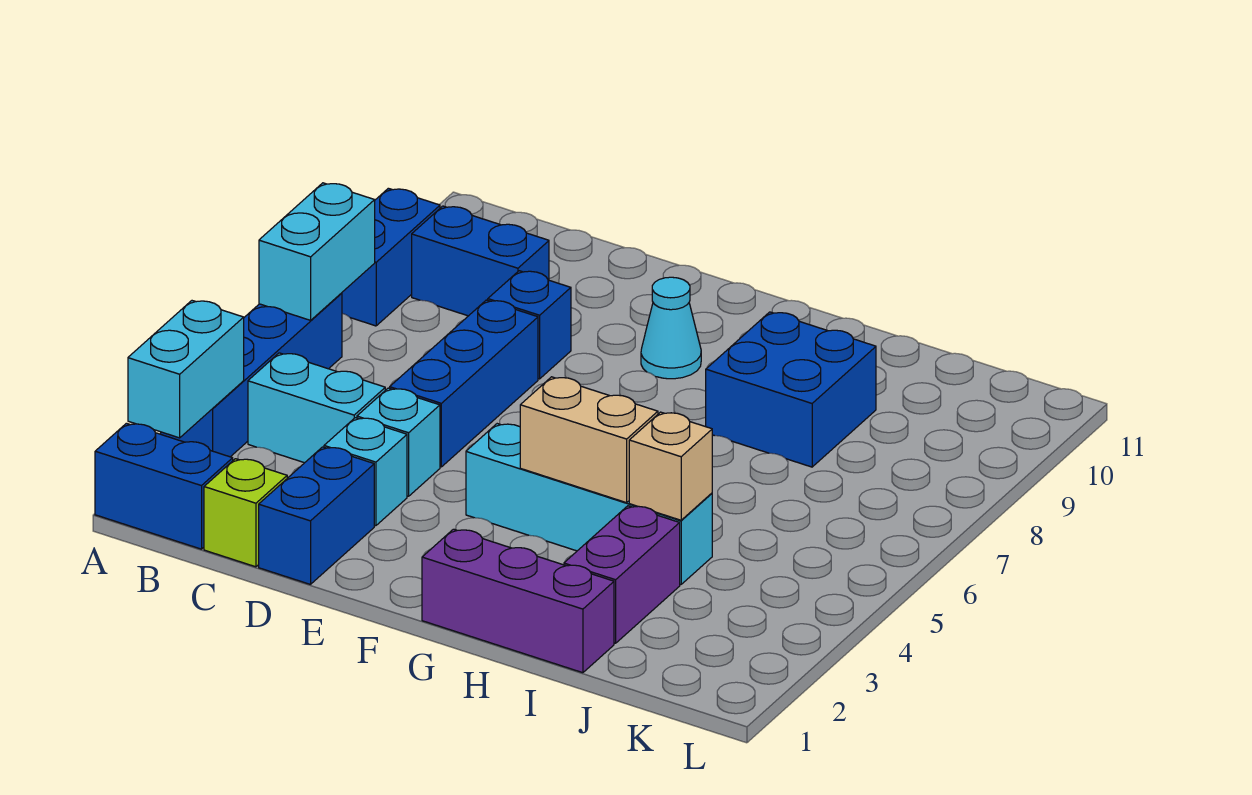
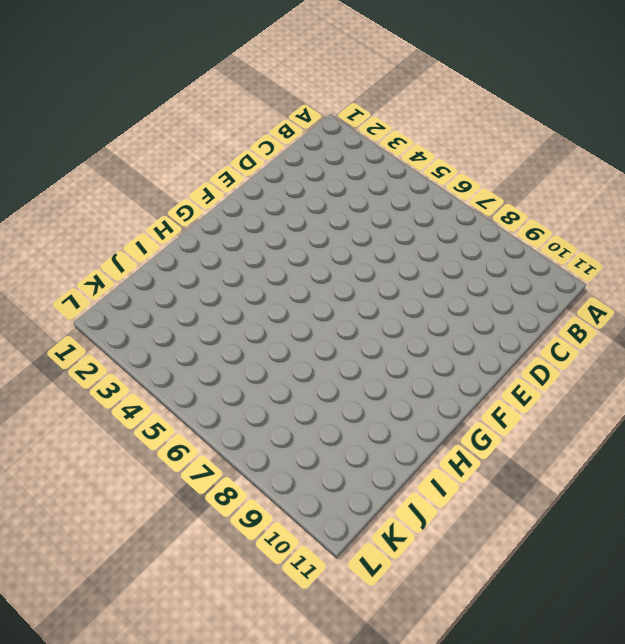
none -> blue brick A1:B1 level 1
none -> blue brick A3:A6 level 1
none -> blue brick A8:A9 level 1

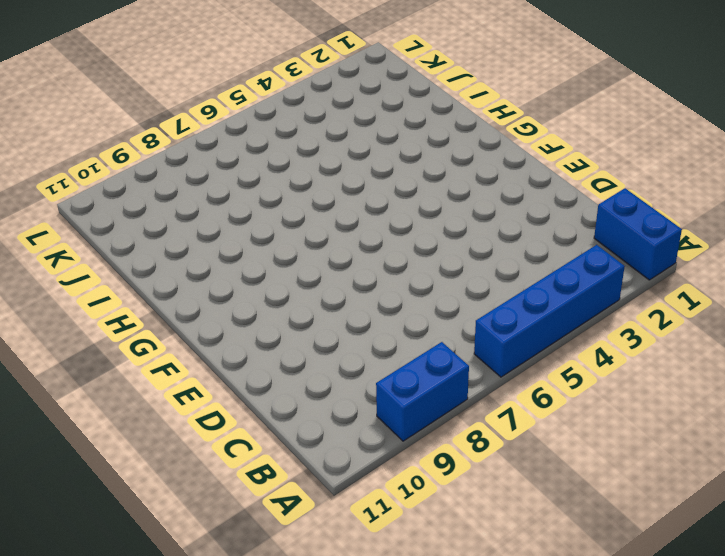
none -> cyan brick B4:C4 level 1
none -> blue brick B9:C9 level 1
none -> lime brick C1 level 1

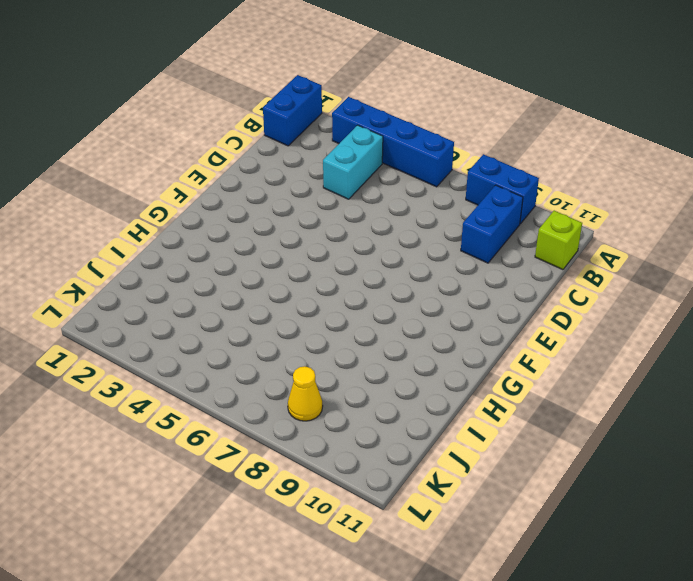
lime brick B11 level 1 -> lime brick C1 level 1
yellow cone K8 level 1 -> none
none -> blue brick D1:D2 level 1
none -> cyan brick D3 level 1
none -> cyan brick D4 level 1

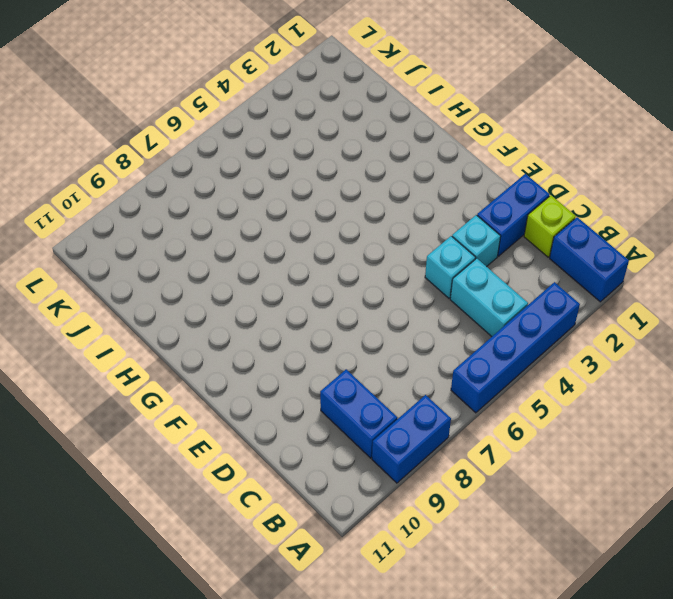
none -> blue brick D5:D7 level 1
none -> blue brick D8 level 1
none -> cyan brick F4:I4 level 1

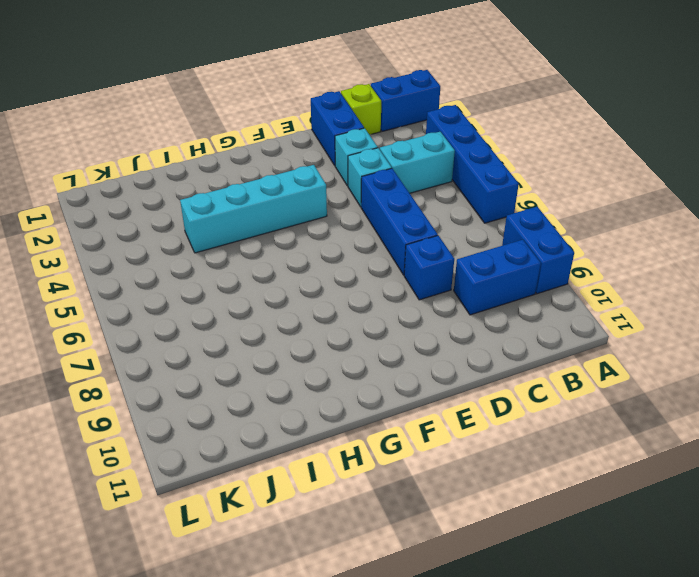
none -> cyan cone F9 level 1
none -> purple brick G1:I1 level 1
none -> blue brick H8:I9 level 1

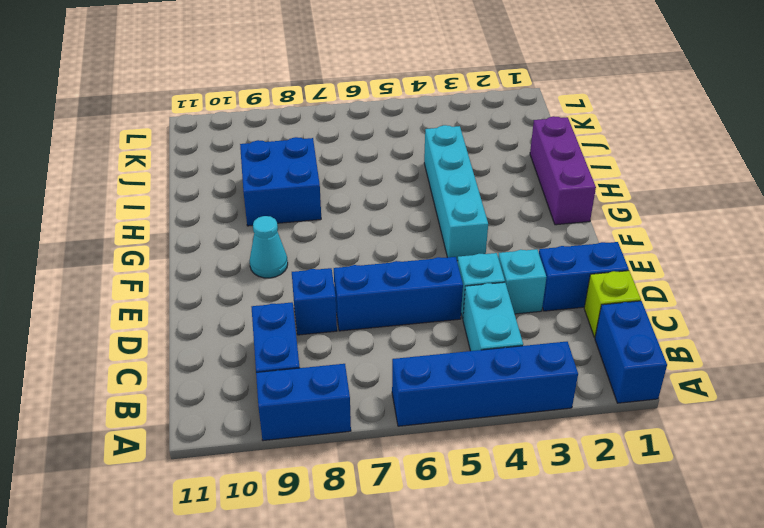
none -> purple brick I2:I3 level 1
none -> cyan brick A2:A3 level 2
none -> cyan brick A6:A7 level 2

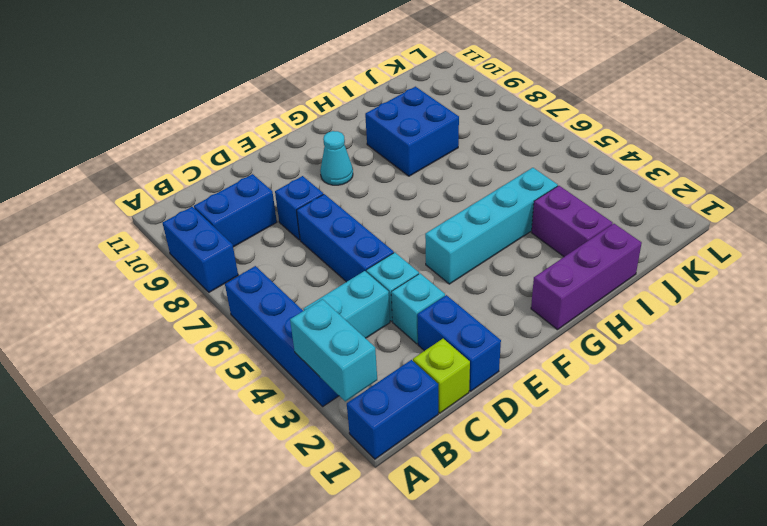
none -> cyan brick A6:A7 level 2
none -> tan brick G4:H4 level 2
none -> tan brick I4 level 2

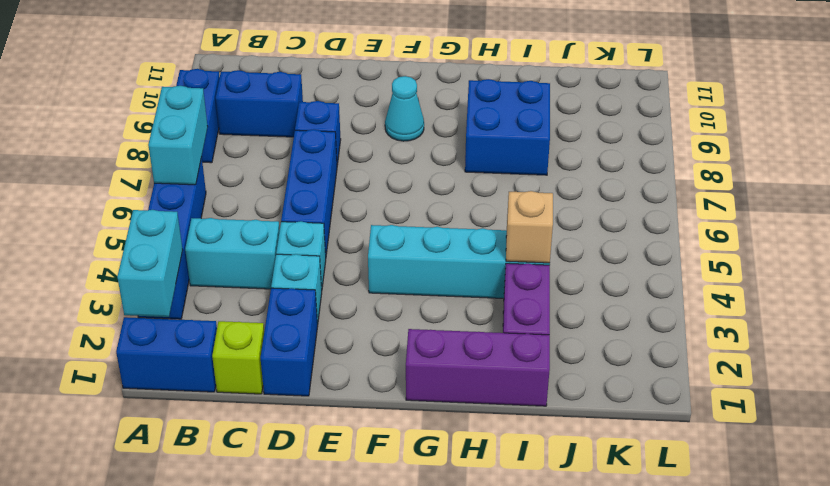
none -> tan brick G4:H4 level 2

